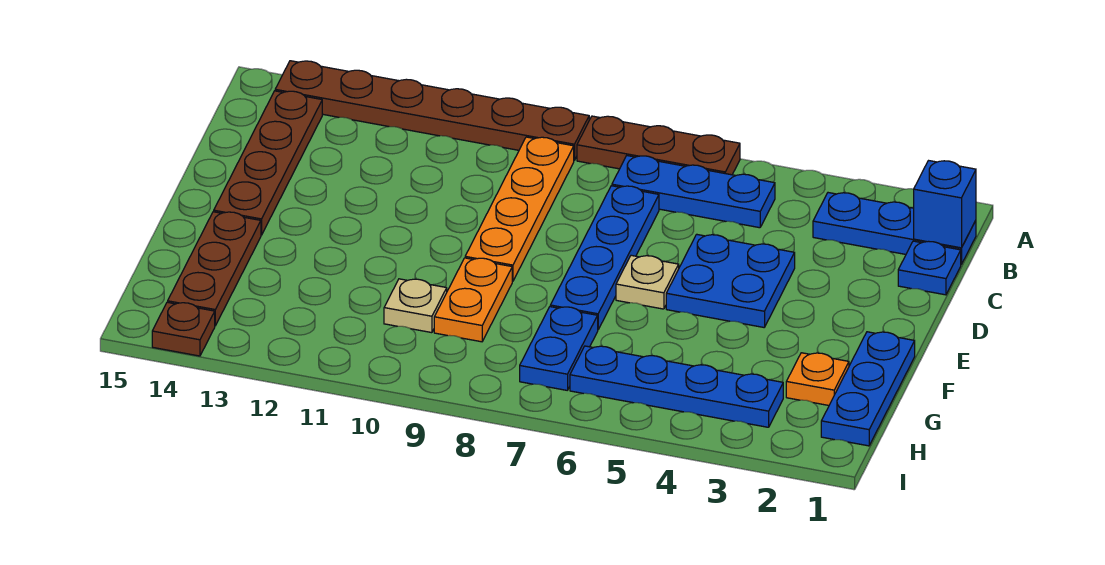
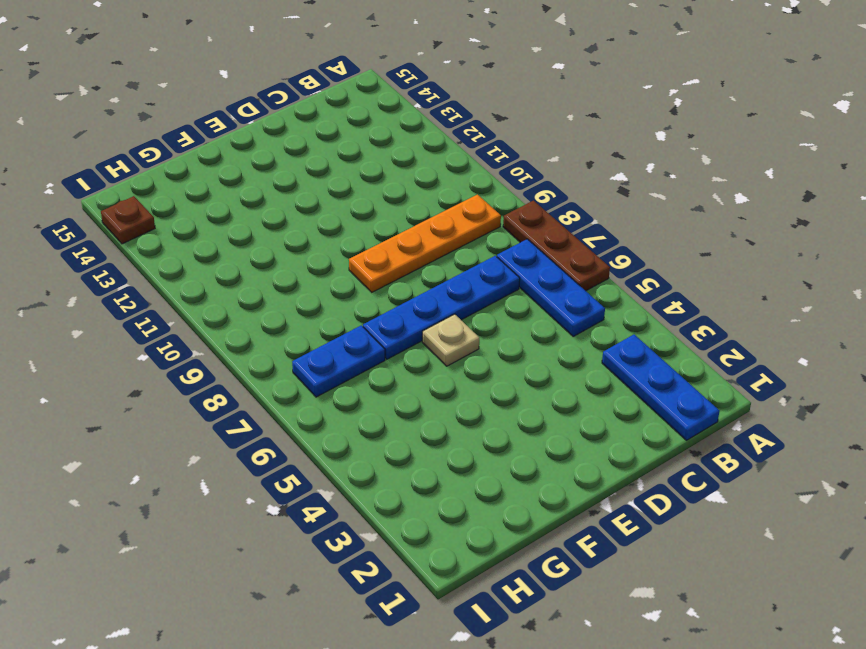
none -> brown plate A9:A14 level 1
none -> brown plate B14:E14 level 1
none -> blue plate C1 level 1

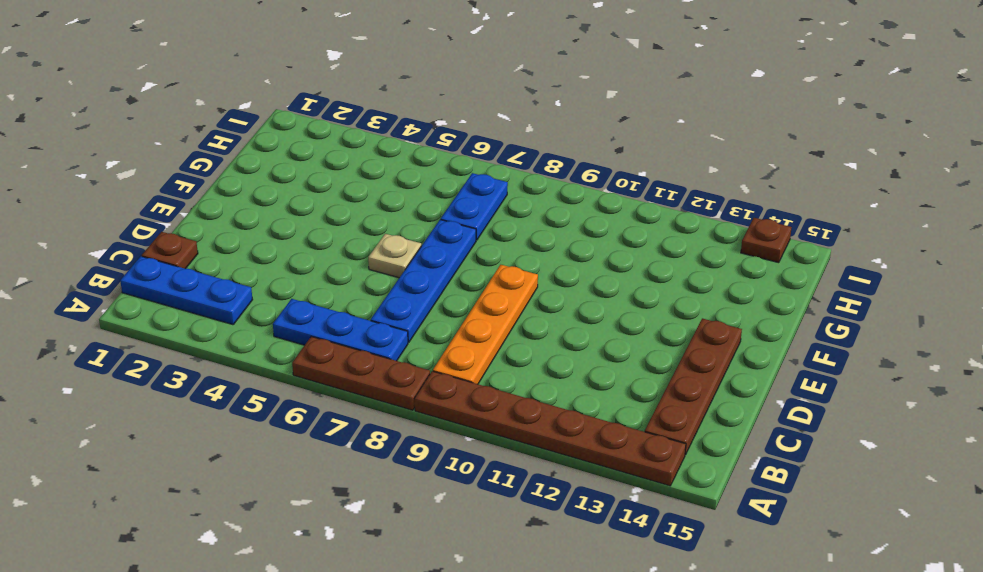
brown plate C1 level 1 -> blue plate C1 level 1
none -> blue plate D4:E5 level 1
none -> blue plate F1:H1 level 1
none -> orange plate F9:G9 level 1

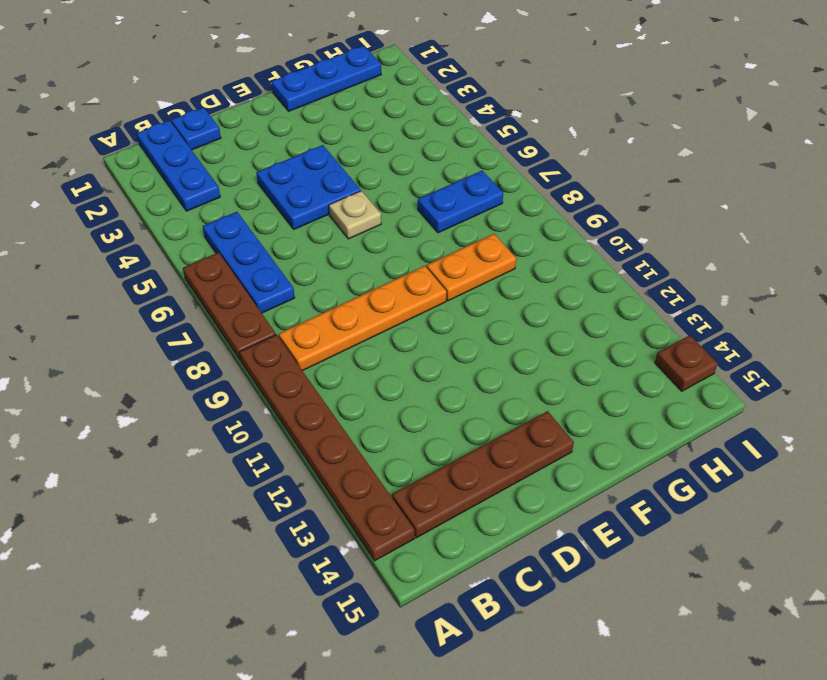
none -> blue plate C7:F7 level 1
none -> brown plate F14:H14 level 1
none -> orange plate G2 level 1

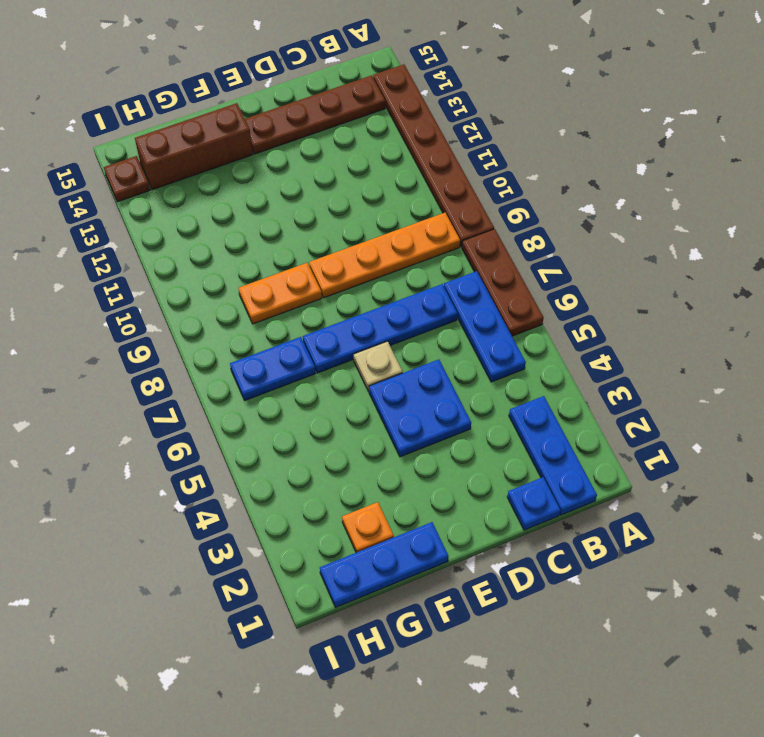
brown brick F14:H14 level 1 -> brown plate F14:H14 level 1
none -> tan plate G10 level 1
none -> blue plate H3:H6 level 1
none -> blue brick B1 level 2

